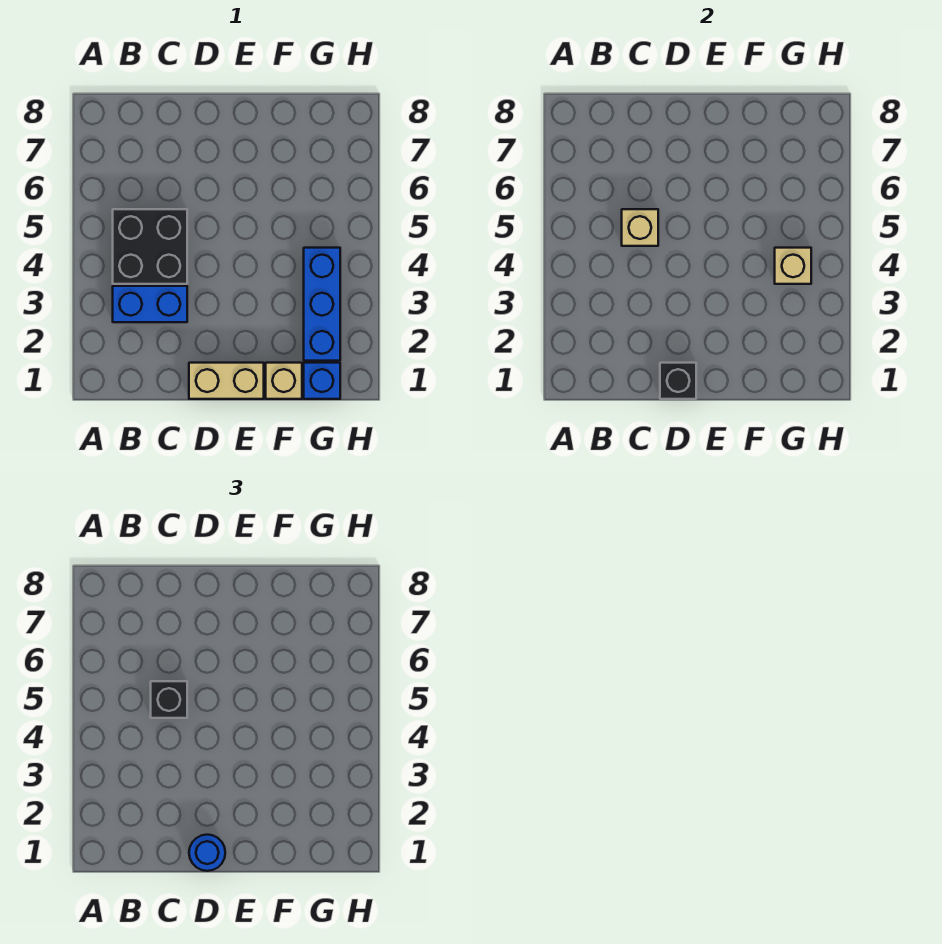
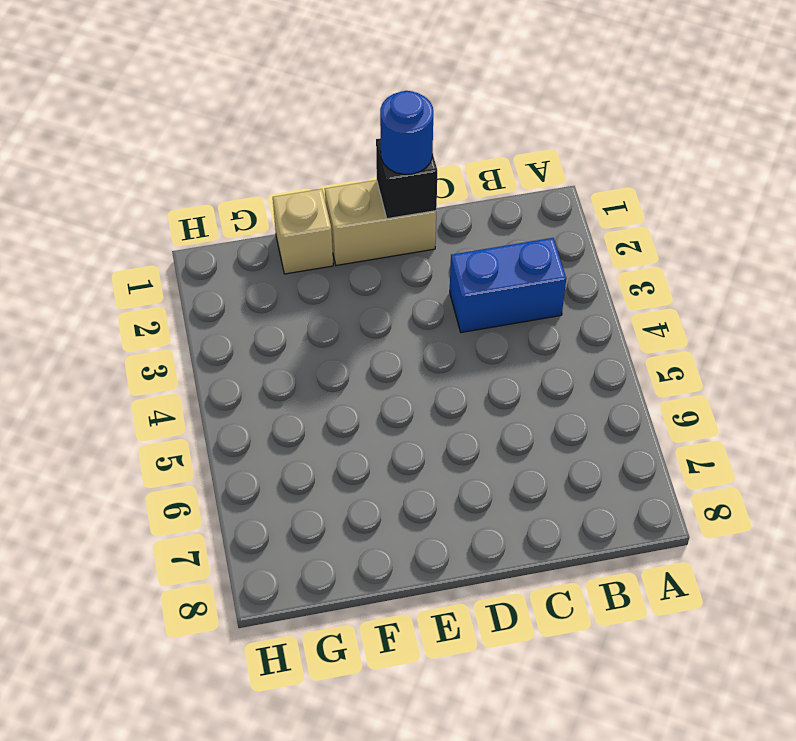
none -> black brick B4:C5 level 1
none -> blue brick G1 level 1

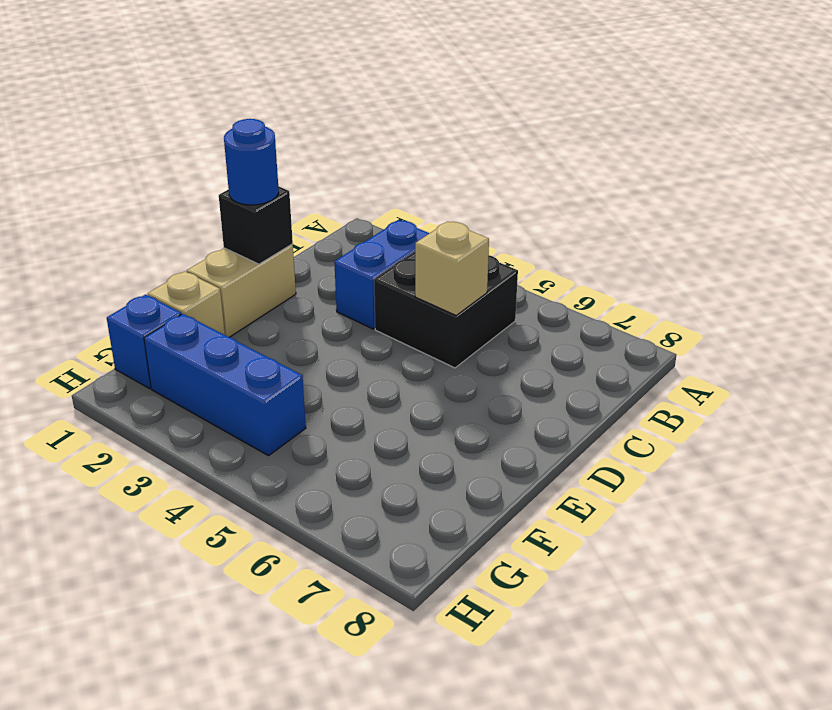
none -> tan brick G4 level 2
none -> black brick C5 level 3

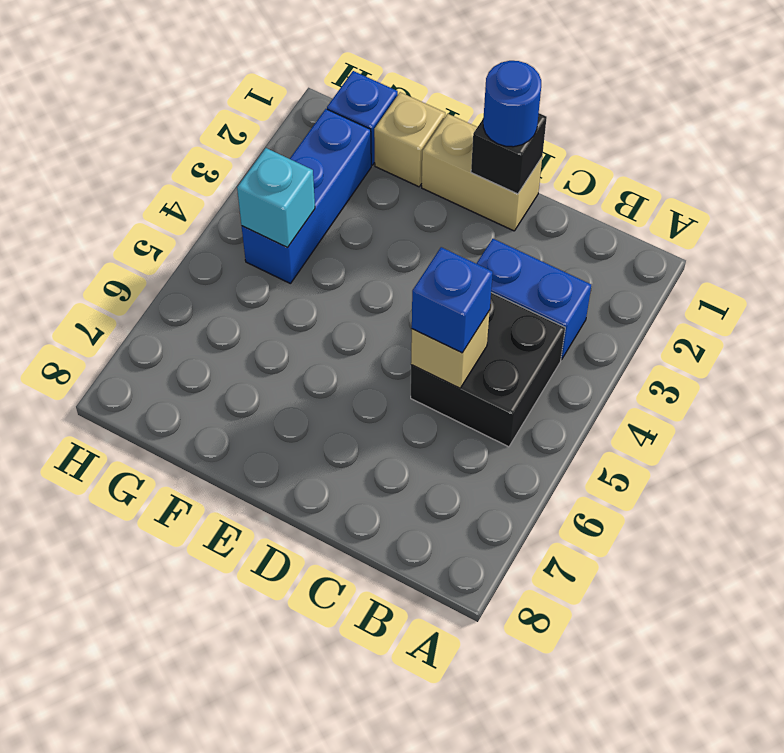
blue brick C5 level 3 -> black brick C5 level 3
cyan brick G4 level 2 -> tan brick G4 level 2

